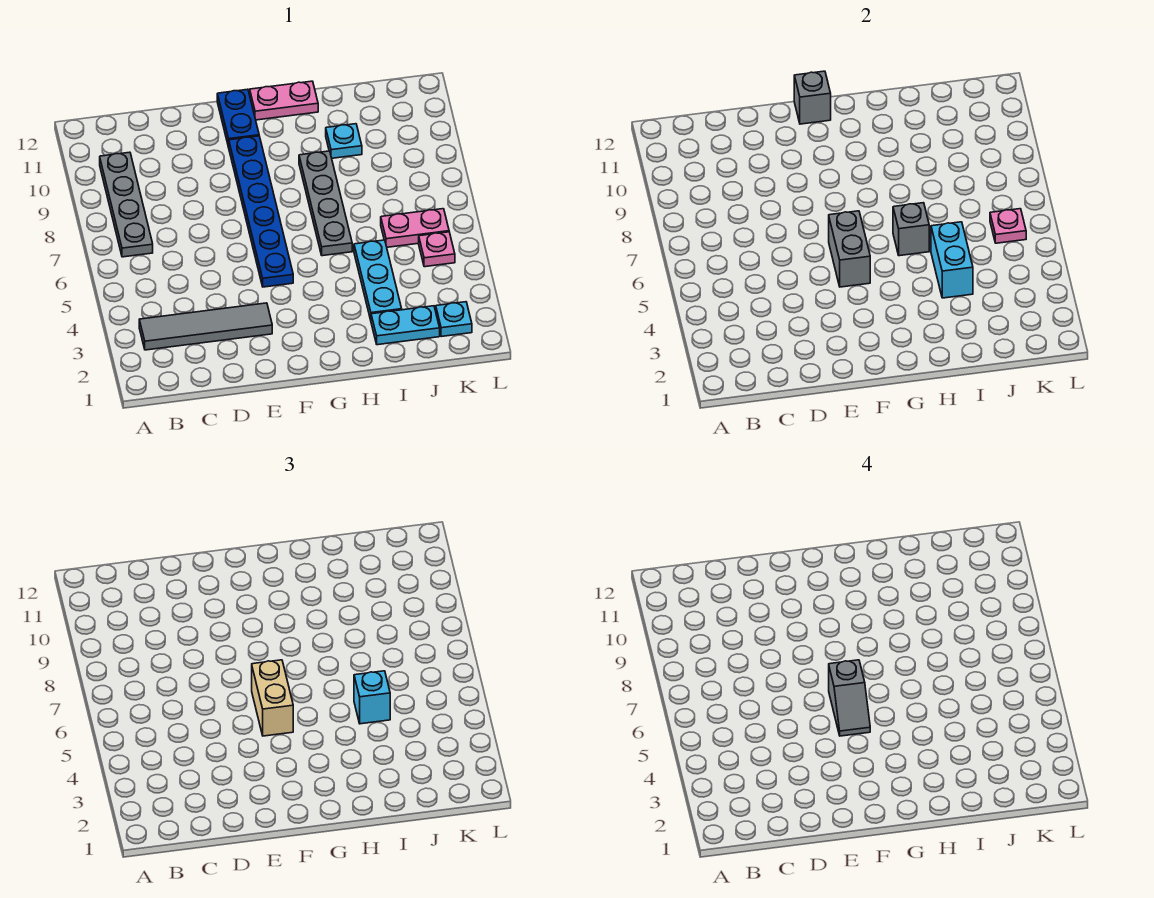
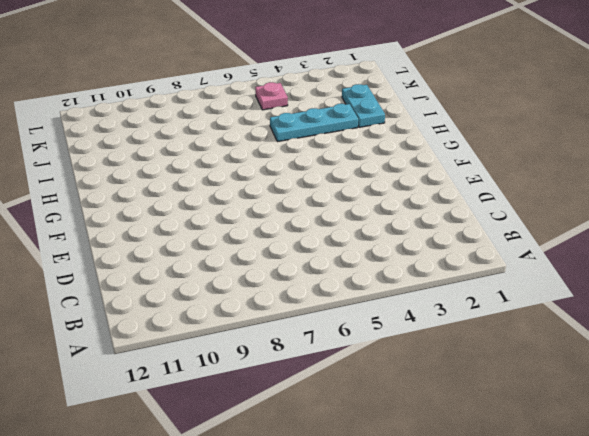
none -> grey tile B3:E3 level 1
none -> grey plate B7:B10 level 1
none -> blue plate F5:F10 level 1

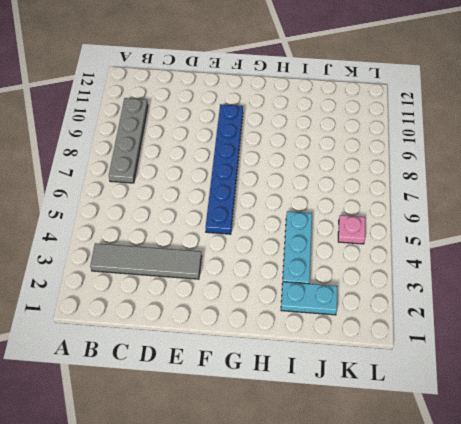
none -> blue plate F11:F12 level 1
none -> pink plate G12:H12 level 1
none -> grey plate H6:H9 level 1

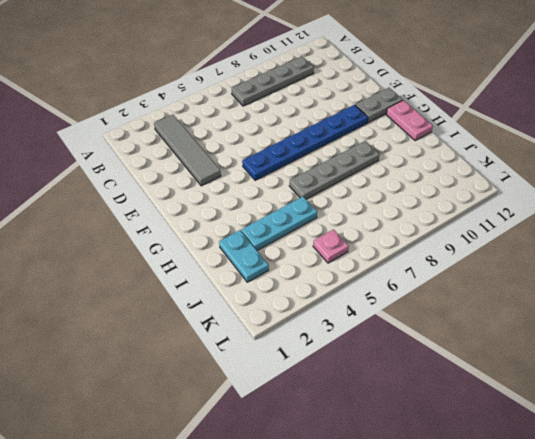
grey plate F11:F12 level 1 -> blue plate F11:F12 level 1
none -> cyan plate I10 level 1
none -> pink plate J6:K6 level 1
none -> cyan plate K2 level 1

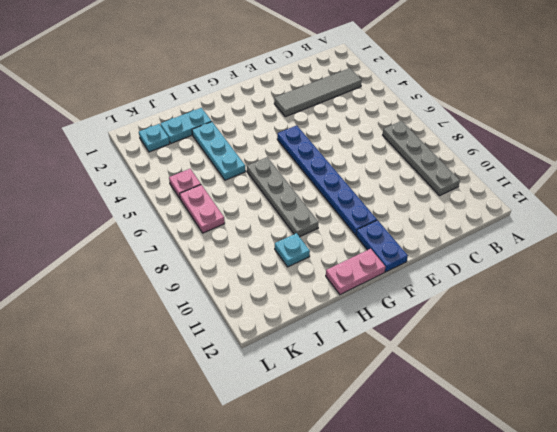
pink plate K6:K7 level 1 -> pink plate J6:K6 level 1
none -> grey brick F5:F6 level 2
none -> grey brick F12 level 2
none -> grey brick H6 level 2

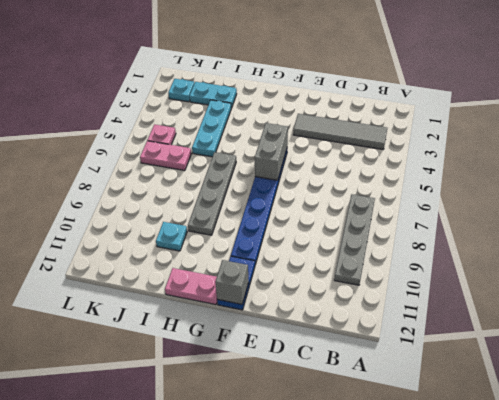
none -> grey brick H6 level 2
none -> cyan brick I4:I5 level 2
none -> pink plate K6 level 2

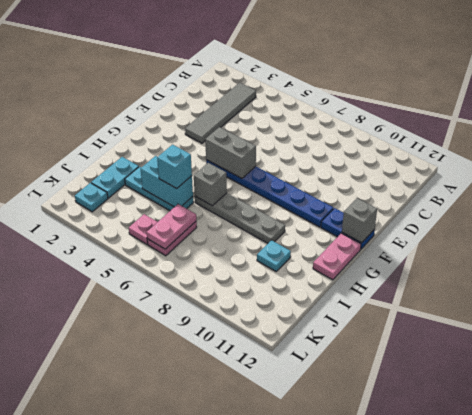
pink plate J6:K6 level 2 -> pink plate K6 level 2
none -> grey plate B7:B10 level 1
none -> tan brick F5:F6 level 3
none -> grey slope F5:F6 level 4 top 6

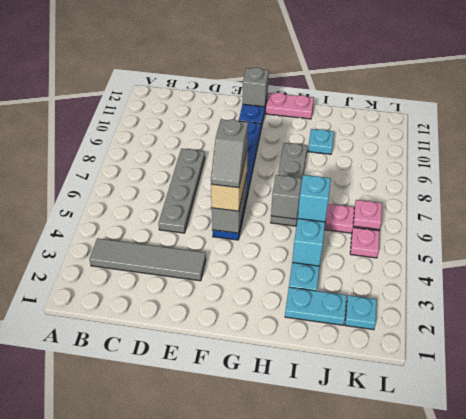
grey plate D5:D8 level 1 -> grey plate B7:B10 level 1

